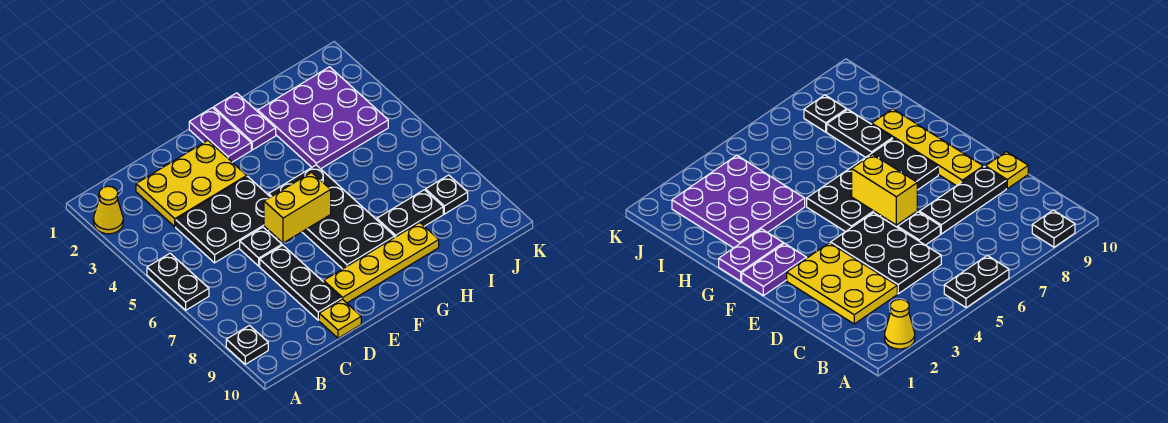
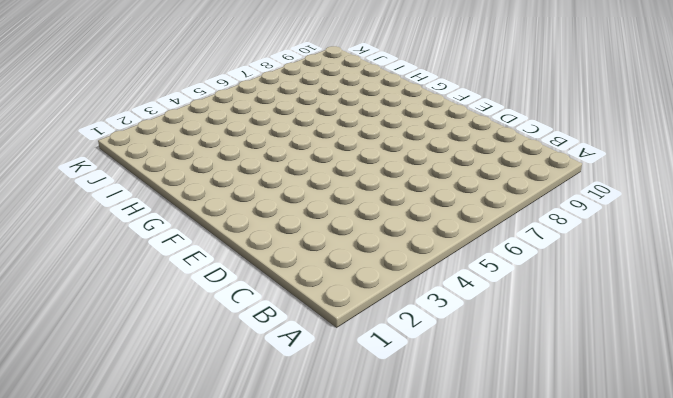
none -> yellow cone A2 level 1
none -> black plate A5:A6 level 1
none -> black plate A9 level 1

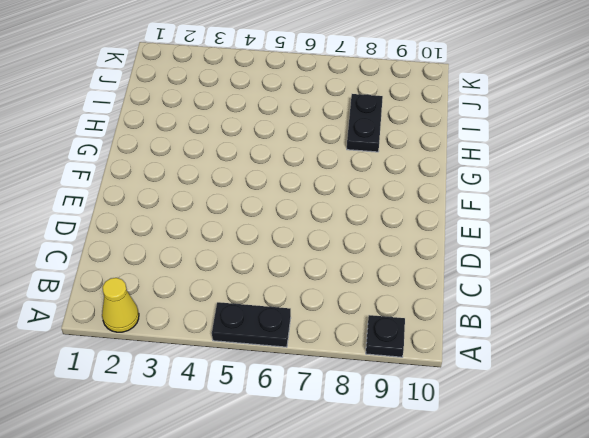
none -> yellow plate C2:E3 level 1
none -> black plate C4:E5 level 1
none -> black plate D6 level 1

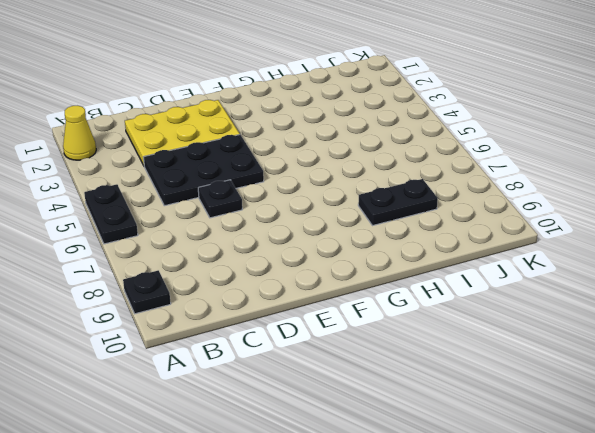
none -> black plate D7:D9 level 1
none -> yellow plate D10 level 1
none -> yellow plate E9:H9 level 1

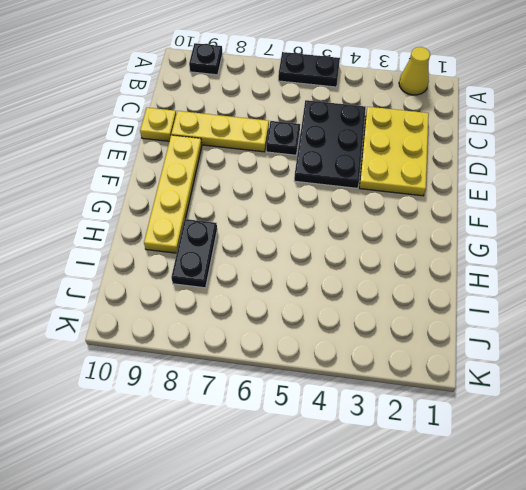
yellow plate D7:D9 level 1 -> black plate D7:D9 level 1
none -> purple plate F1:F2 level 1
none -> black plate F5:G8 level 1
none -> purple plate G1:G2 level 1

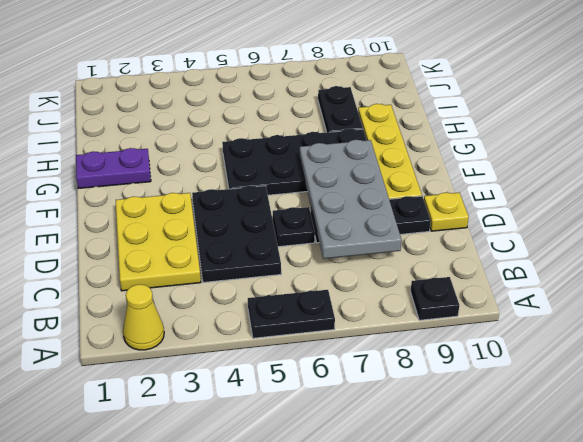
grey plate C7:F8 level 2 -> none
none -> purple plate F1:F2 level 1
none -> purple plate H2:J4 level 1
none -> black plate J8 level 1

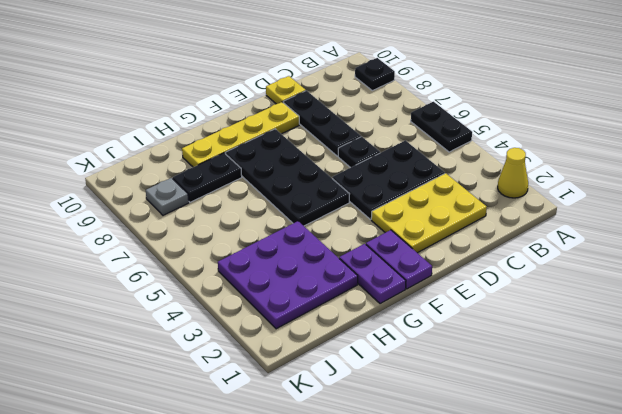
grey plate J8 level 1 -> black plate J8 level 1
none -> yellow brick E6:F6 level 2

